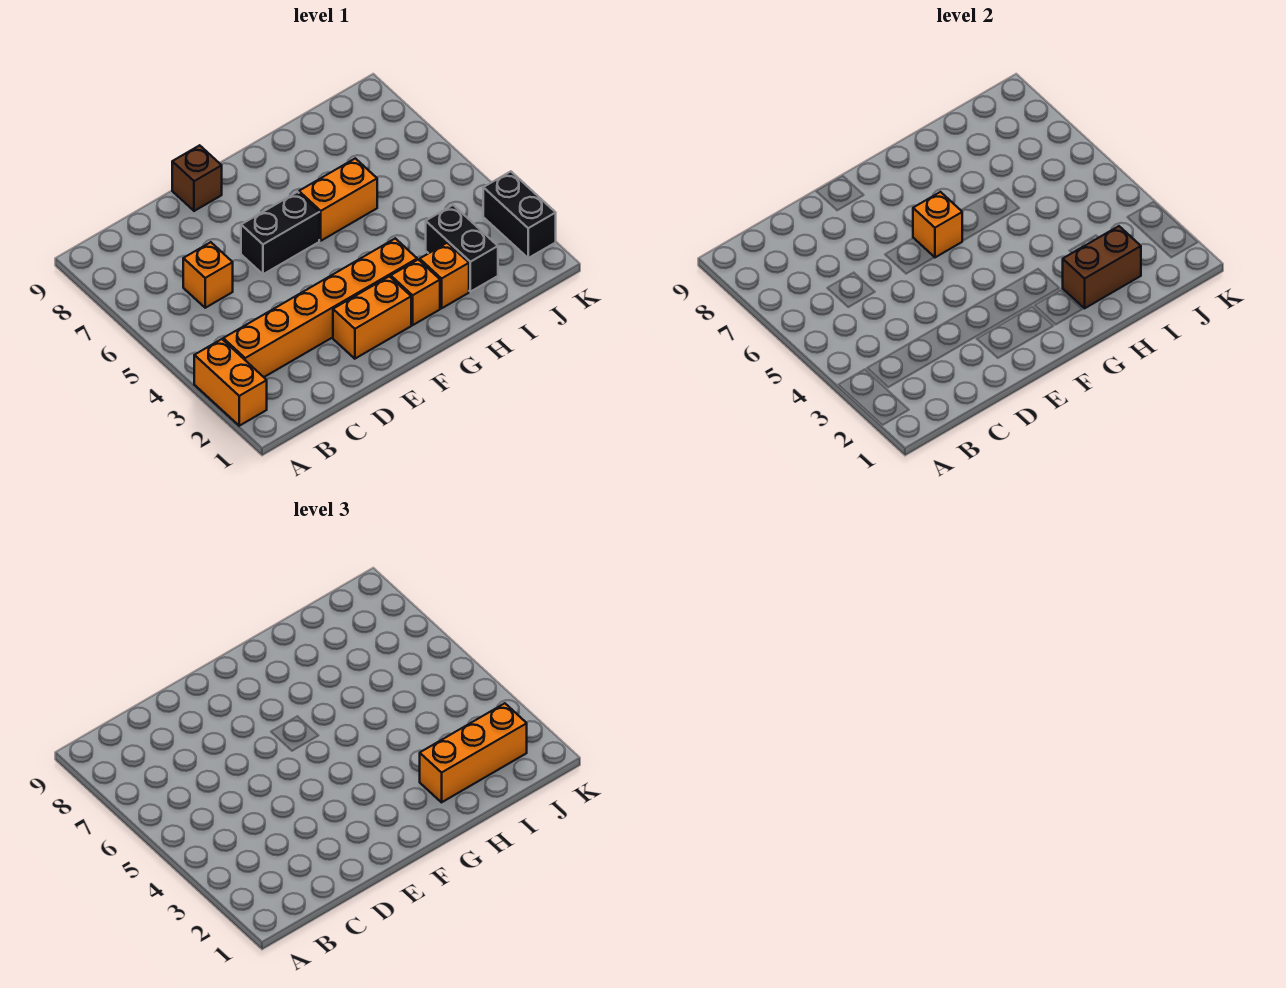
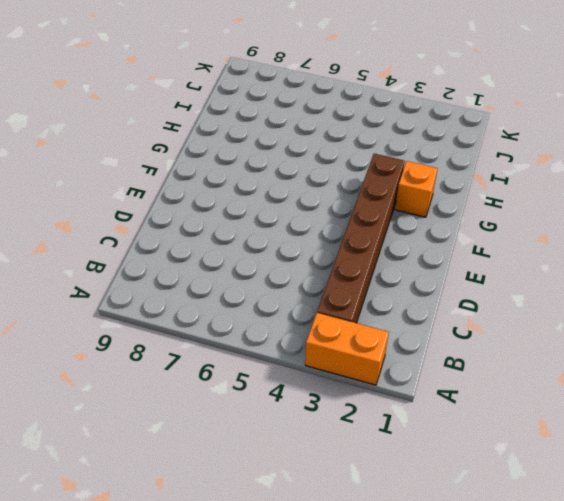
brown brick B3:G3 level 1 -> orange brick B3:G3 level 1
none -> orange brick C6 level 1
none -> orange brick E2:F2 level 1
none -> black brick E6:F6 level 1

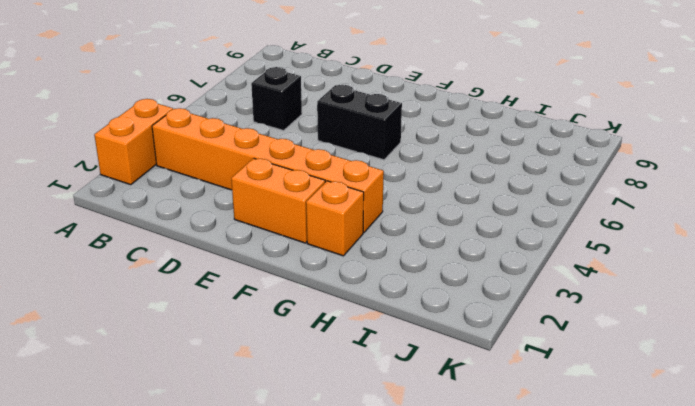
black brick C6 level 1 -> orange brick C6 level 1
none -> brown brick E9 level 1
none -> orange brick G6:H6 level 1
none -> orange brick H2 level 1

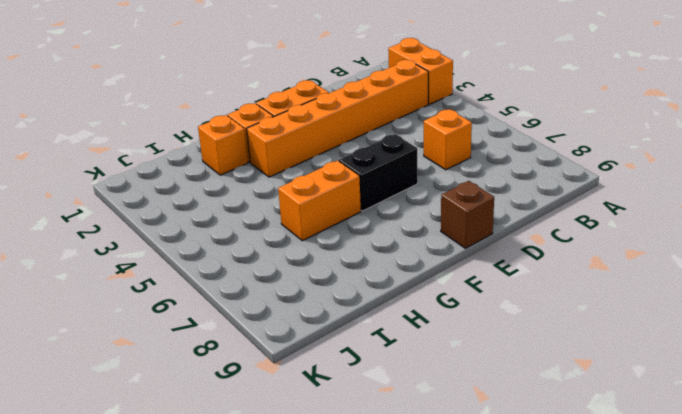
none -> black brick I2:I3 level 1
none -> black brick K2:K3 level 1
none -> orange brick F6 level 2

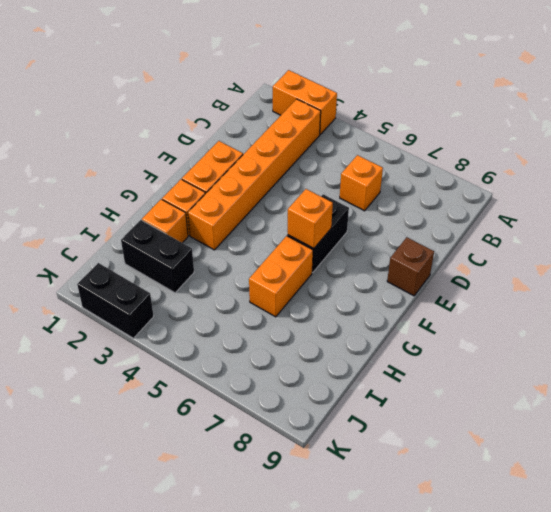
none -> brown brick H2:I2 level 2
none -> orange brick H2:J2 level 3

